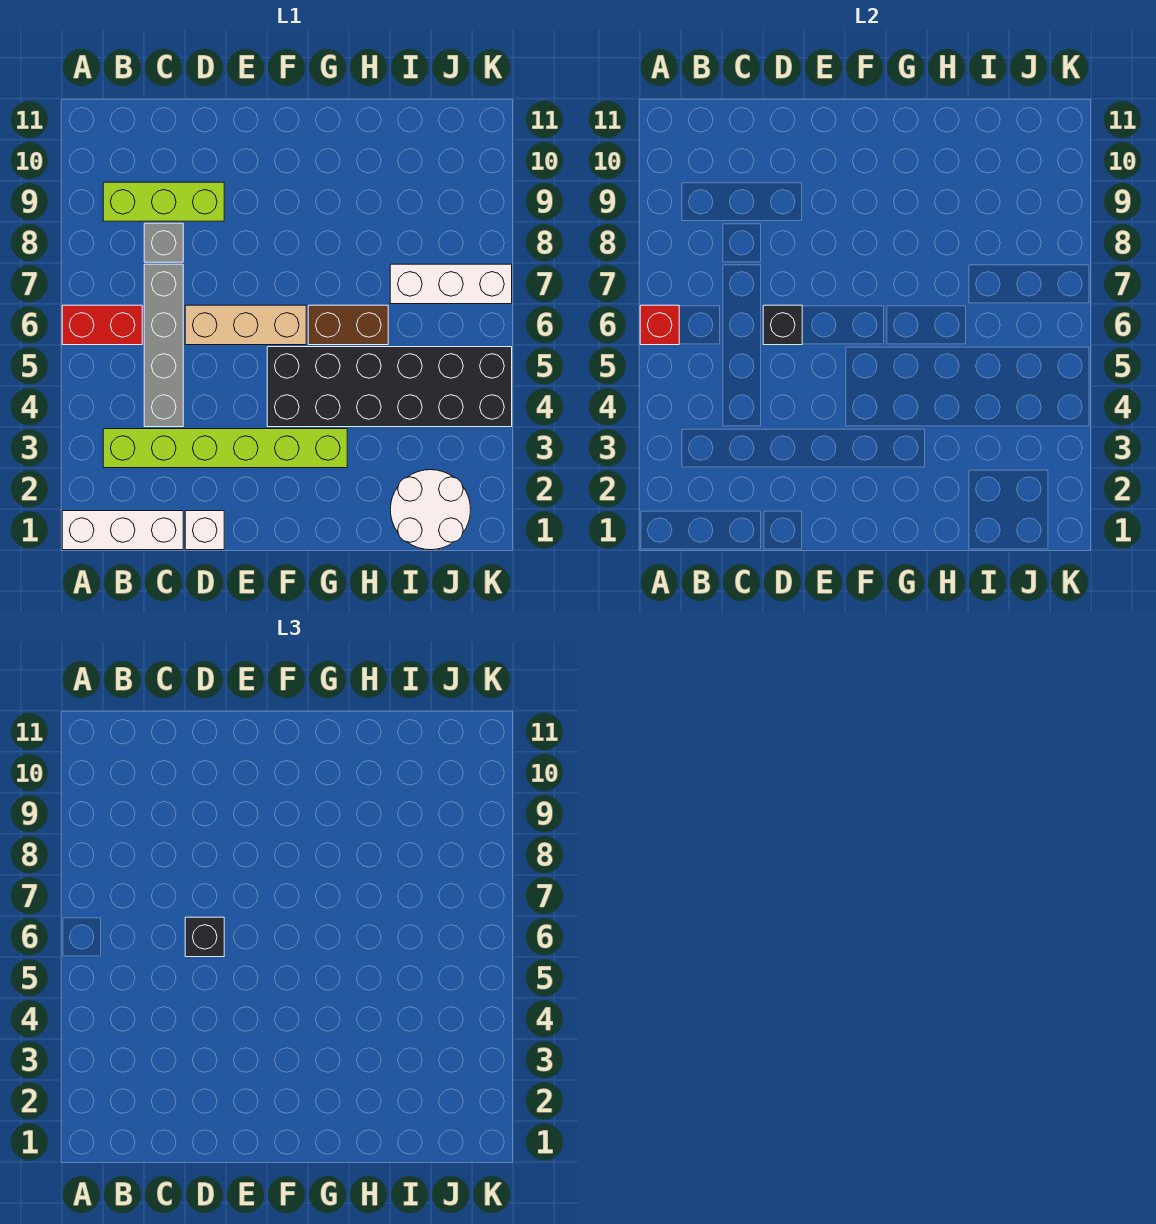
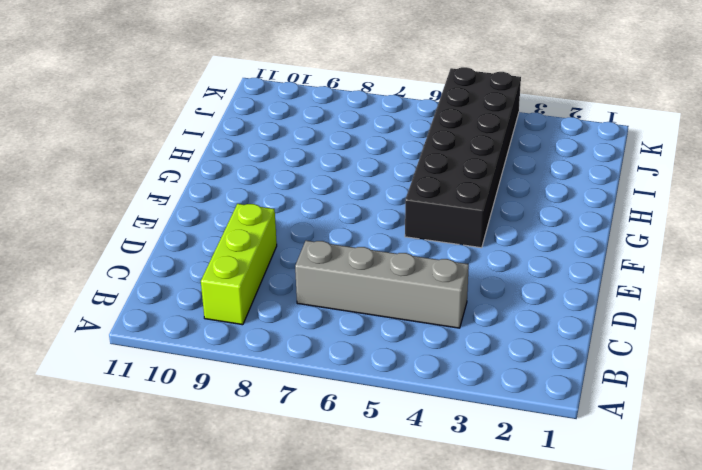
none -> white brick A1:C1 level 1
none -> red brick A6:B6 level 1
none -> lime brick B3:G3 level 1

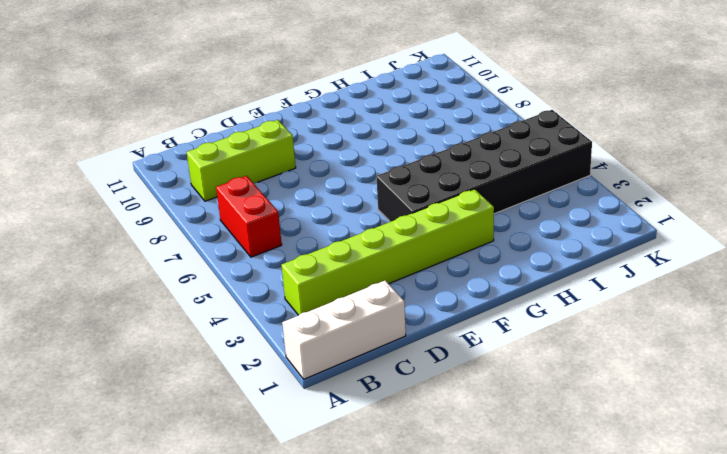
red brick B6:B7 level 1 -> red brick A6:B6 level 1
none -> grey brick C4:C7 level 1
none -> grey brick C8 level 1
none -> white brick D1 level 1

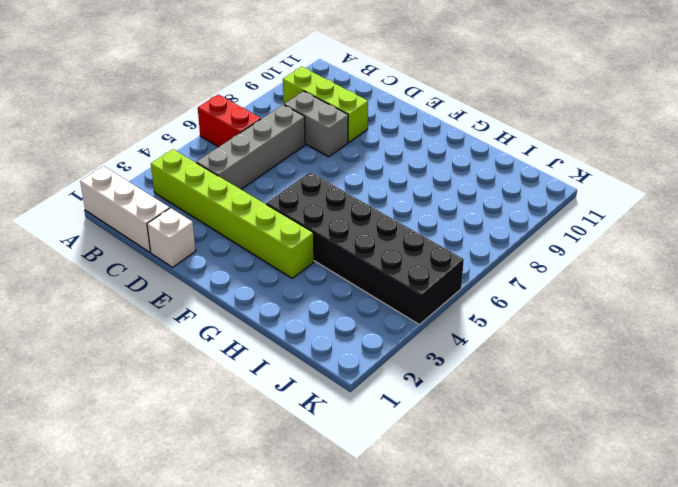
grey brick C8:D8 level 1 -> grey brick C8 level 1
none -> tan brick D6:F6 level 1
none -> brown brick G6:H6 level 1
none -> white round brick I1:J2 level 1

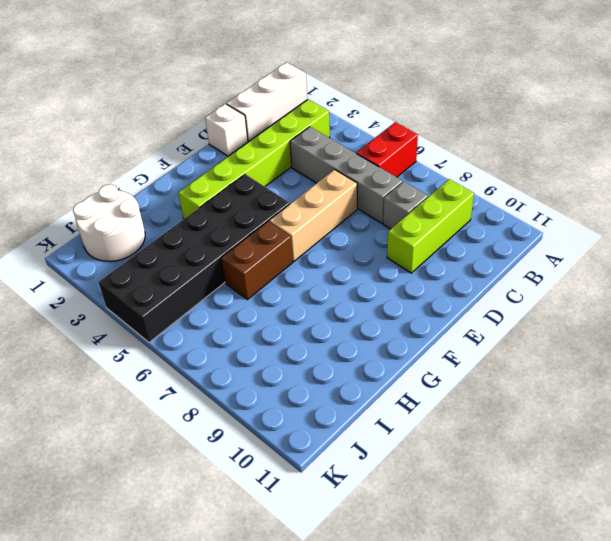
none -> white brick I7:K7 level 1
none -> red brick A6 level 2
none -> black brick D6 level 2

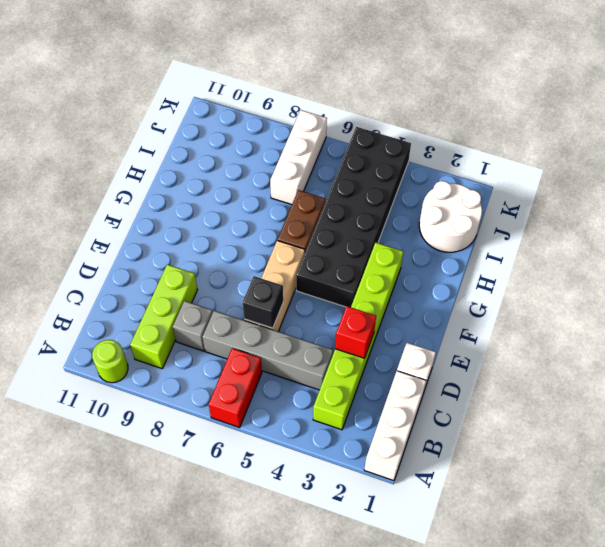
lime round brick A10 level 1 -> none
red brick D3 level 2 -> red brick A6 level 2
none -> black brick D6 level 3

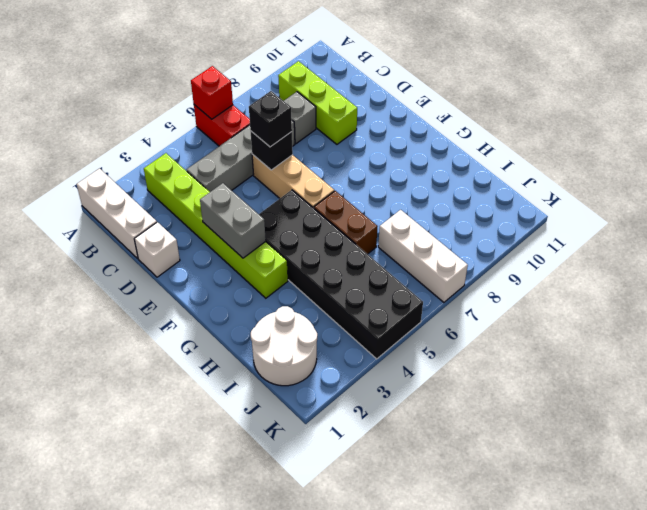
grey brick E3:F3 level 2 -> none

